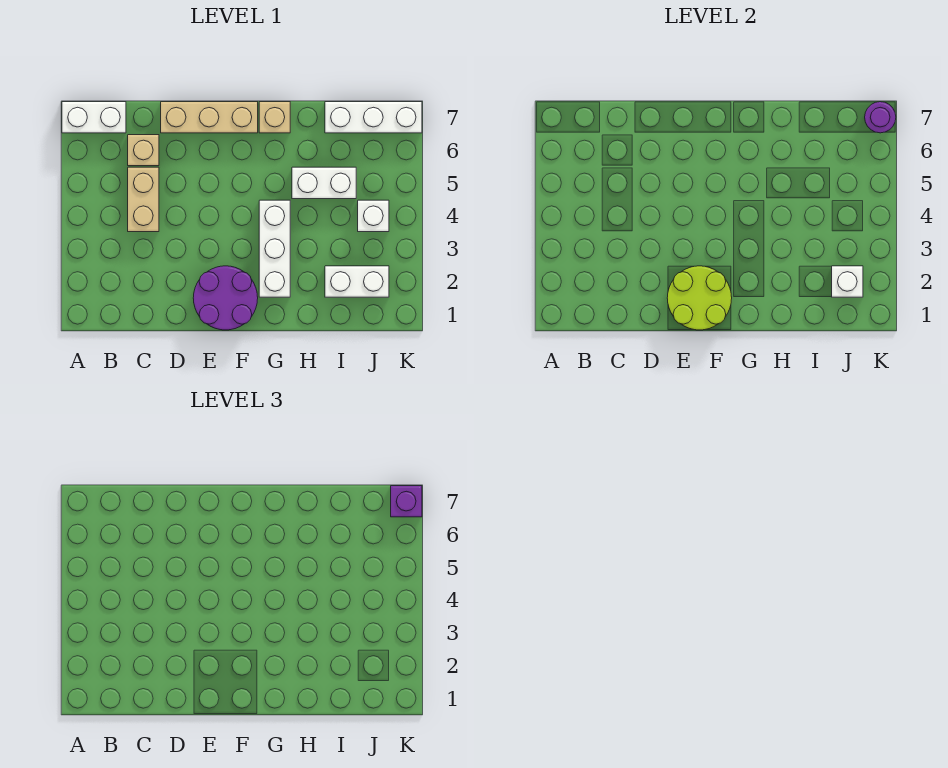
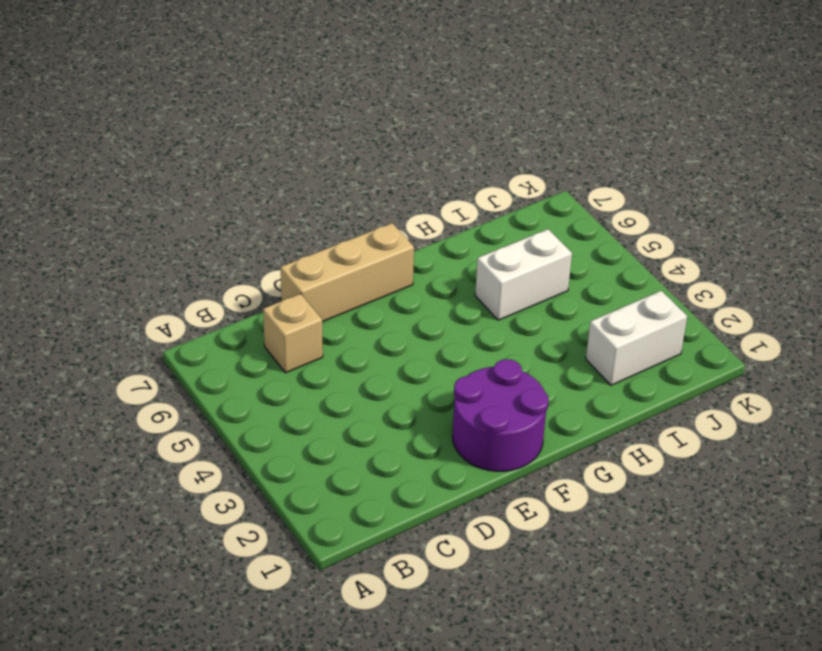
none -> white brick A7:B7 level 1
none -> tan brick C4:C5 level 1
none -> white brick G2:G4 level 1

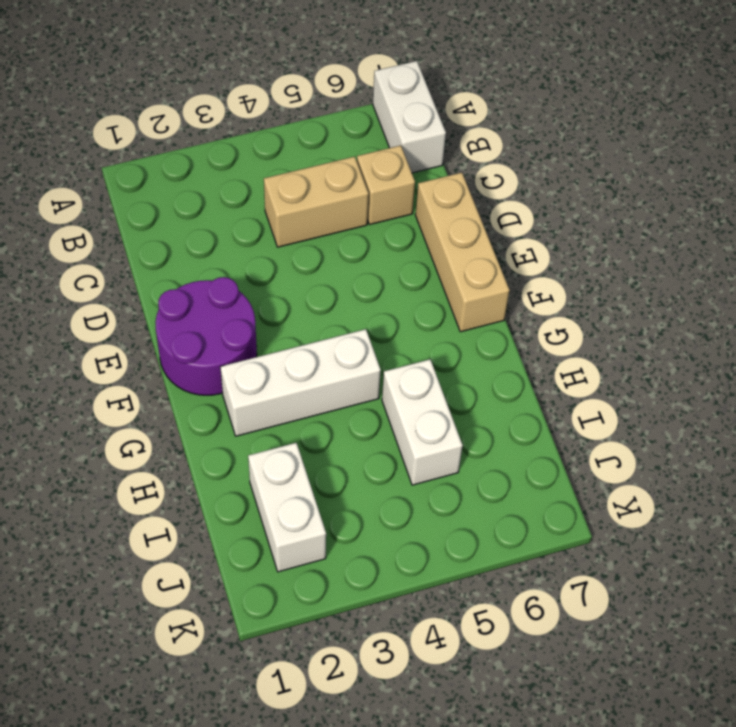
none -> tan brick G7 level 1
none -> white brick I7:K7 level 1
none -> white brick J4 level 1

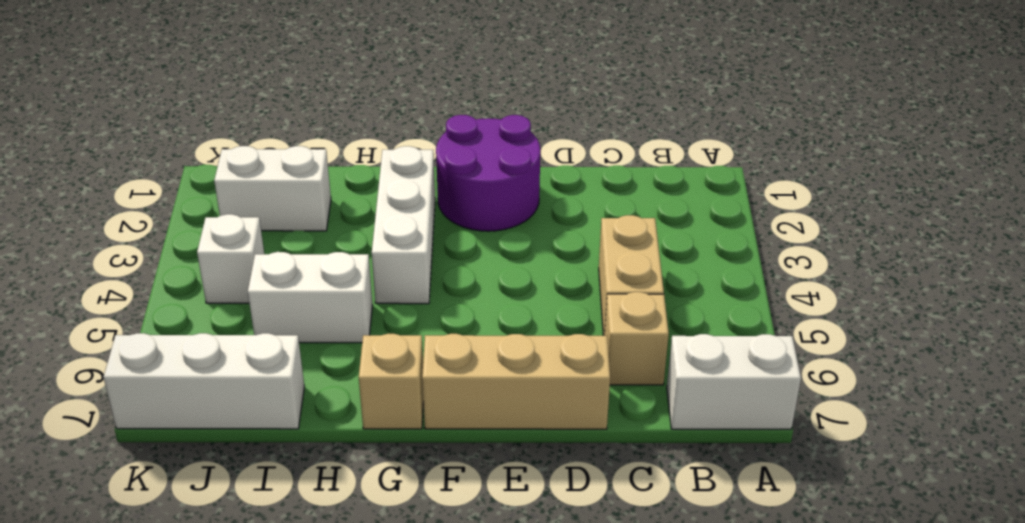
none -> lime round brick E1:F2 level 2
none -> white brick J2 level 2
none -> purple round brick K7 level 2

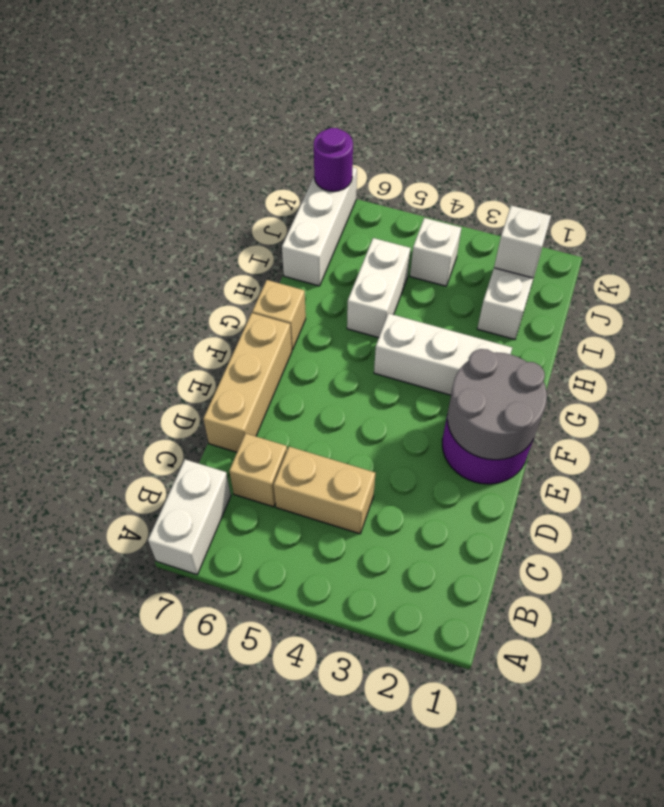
grey round brick E1:F2 level 2 -> lime round brick E1:F2 level 2
none -> purple brick K7 level 3

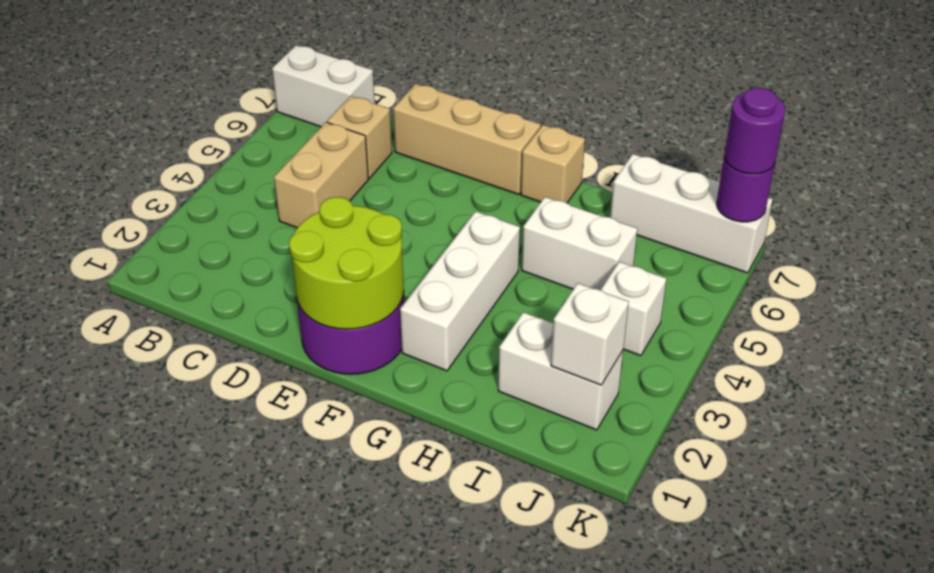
purple round brick K7 level 3 -> purple brick K7 level 3

